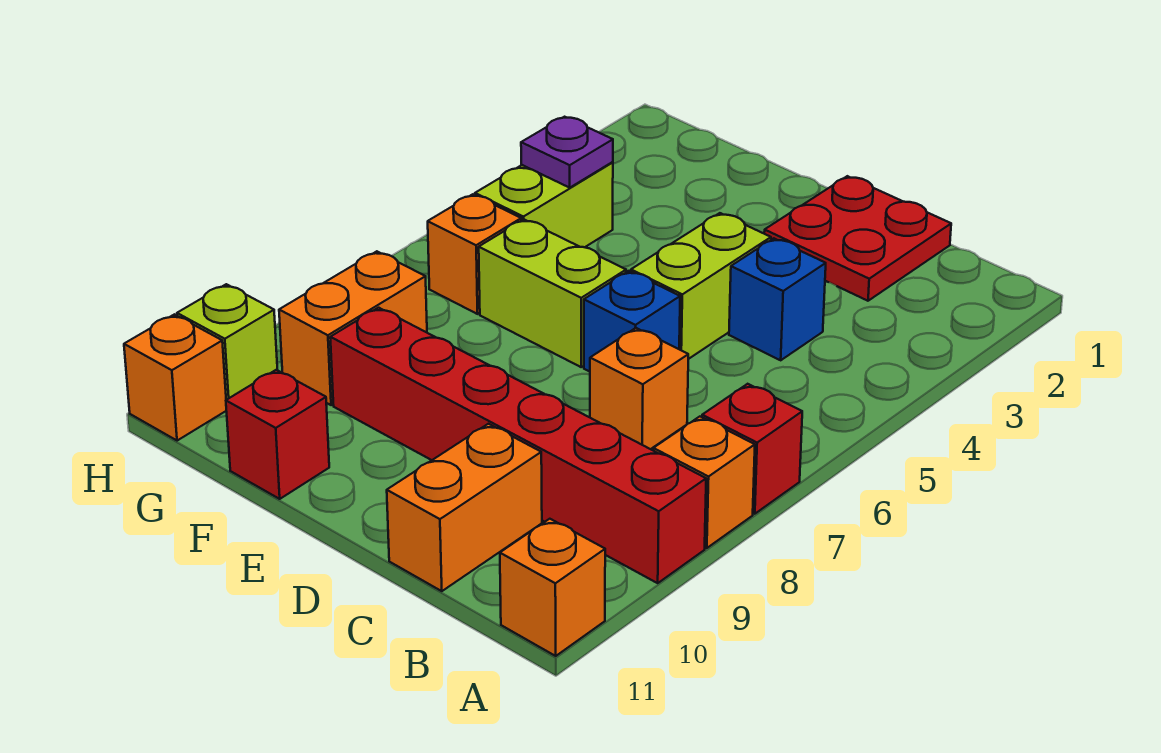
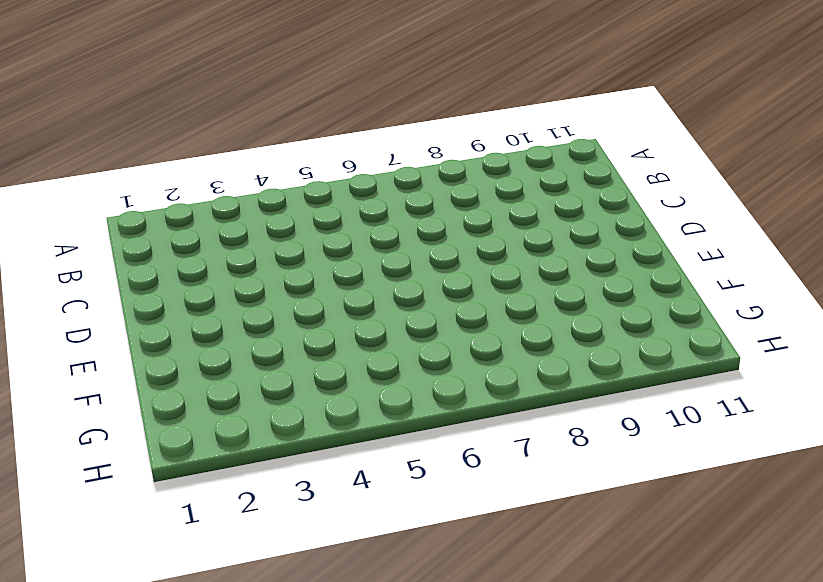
none -> red brick A7 level 1
none -> orange brick A8 level 1
none -> red brick A9:F9 level 1

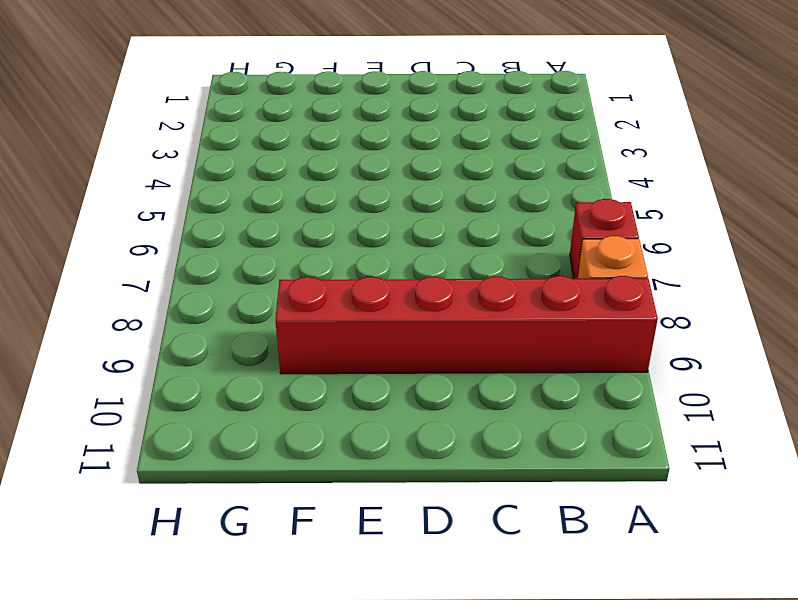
none -> orange brick A11 level 1
none -> red plate C1:D2 level 1
none -> blue brick C4 level 1

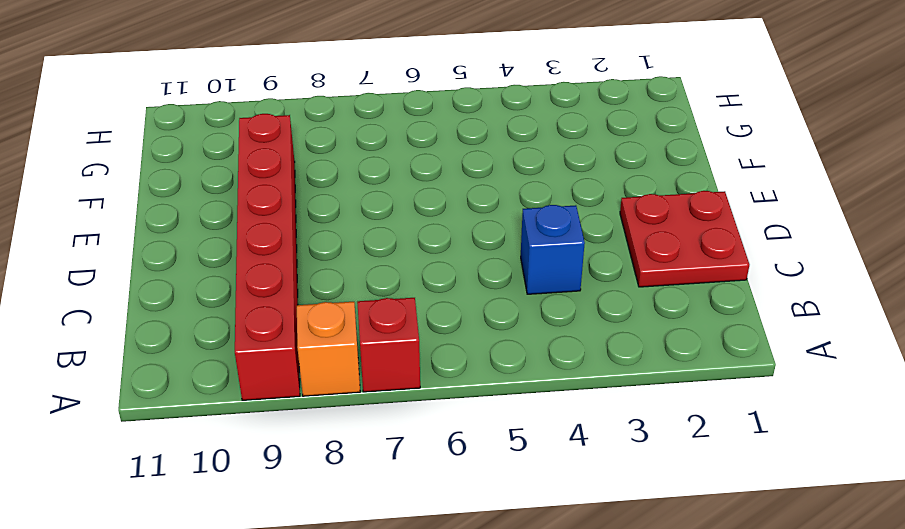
none -> orange brick A11 level 1
none -> orange brick C7 level 1
none -> orange brick C10:C11 level 1

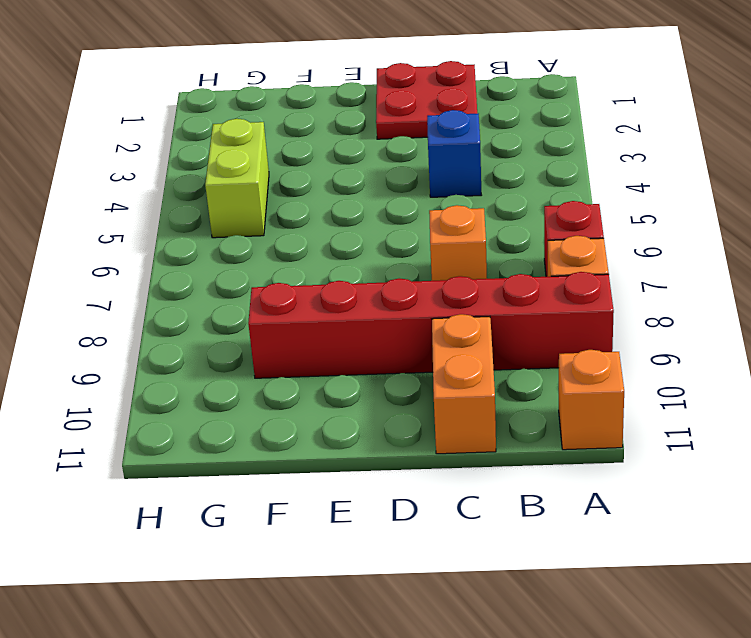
none -> lime brick D4:D5 level 1
none -> blue brick D6 level 1
none -> lime brick E6:F6 level 1

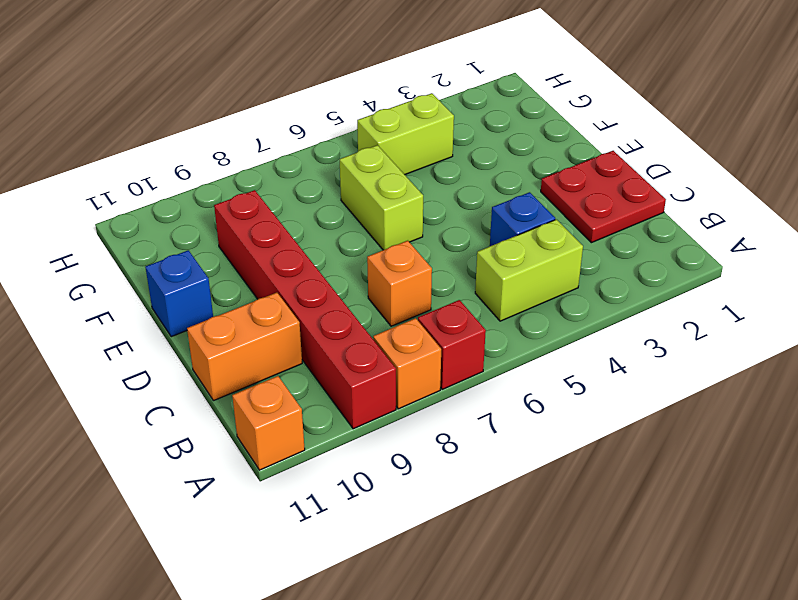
lime brick B4:B5 level 1 -> lime brick D4:D5 level 1
blue brick E11 level 1 -> blue brick D6 level 1
none -> red brick F11 level 1
none -> orange brick G6 level 1
none -> orange brick G8:G9 level 1

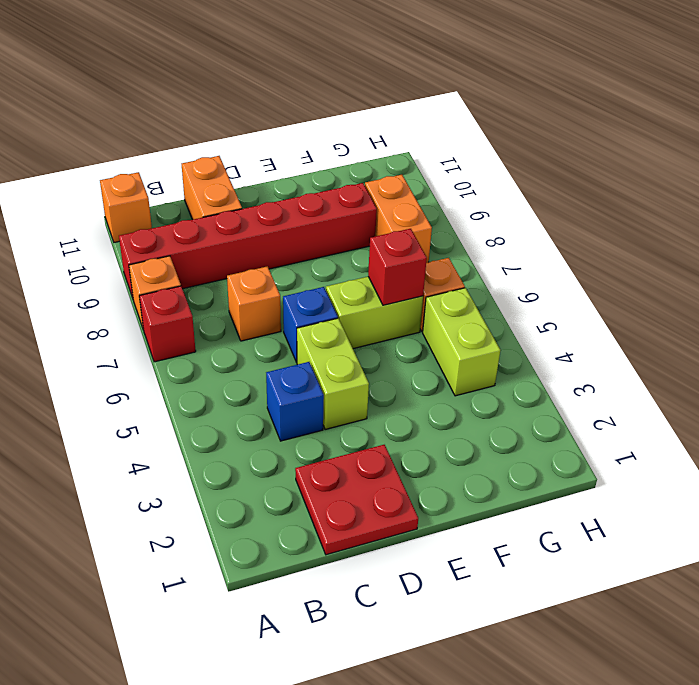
red brick F6 level 2 -> red brick F11 level 1
none -> lime brick H10 level 1
none -> orange brick H11 level 1
none -> purple plate G4 level 2

